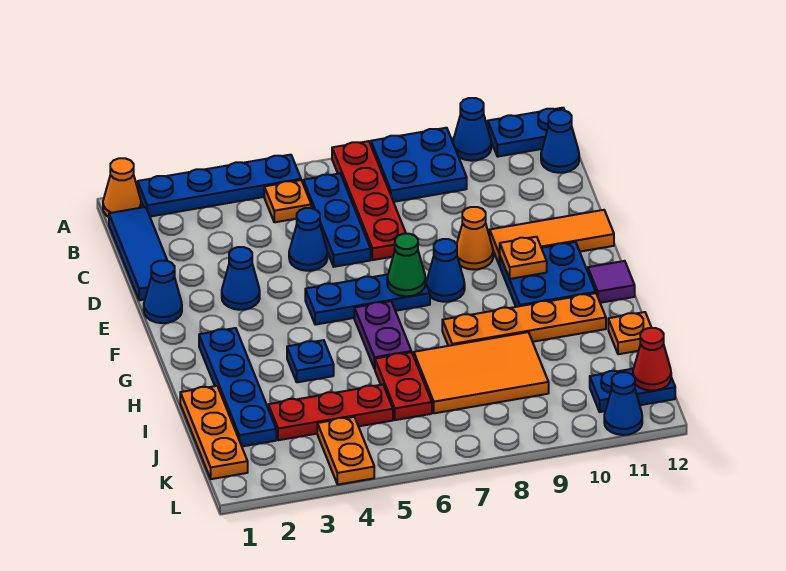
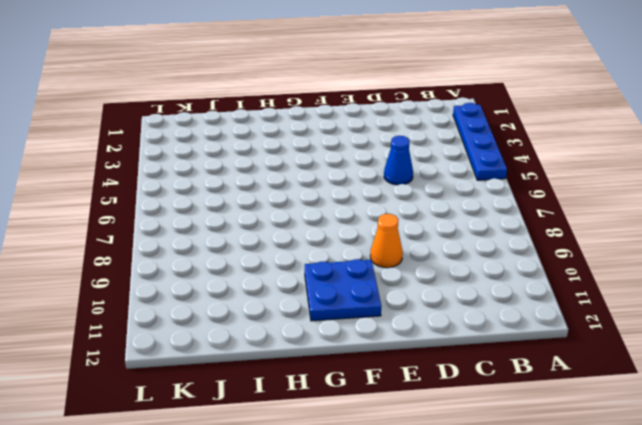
none -> orange cone A1 level 1
none -> red plate A7:D7 level 1
none -> blue plate A8:B9 level 1
none -> blue cone A10 level 1

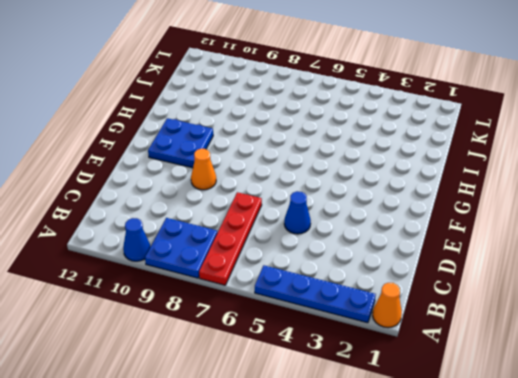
none -> blue plate A11:A12 level 1
none -> blue tile B1:D1 level 1
none -> orange plate B5 level 1
none -> blue plate B6:D6 level 1

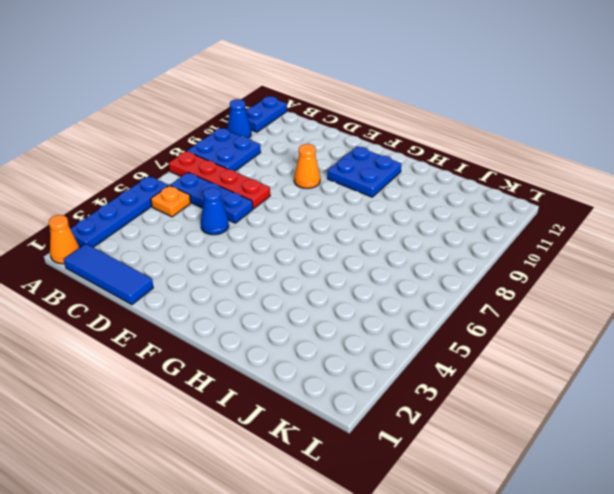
none -> blue cone B12 level 1
none -> blue cone E1 level 1
none -> blue cone E3 level 1
none -> orange tile E10:E12 level 1

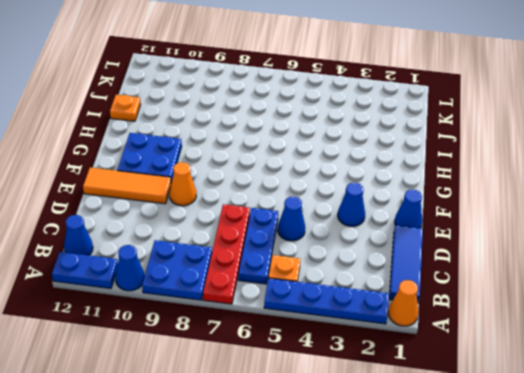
none -> blue plate F5:F7 level 1
none -> blue cone F8 level 1
none -> blue plate G2:J2 level 1
none -> purple plate G6:H6 level 1

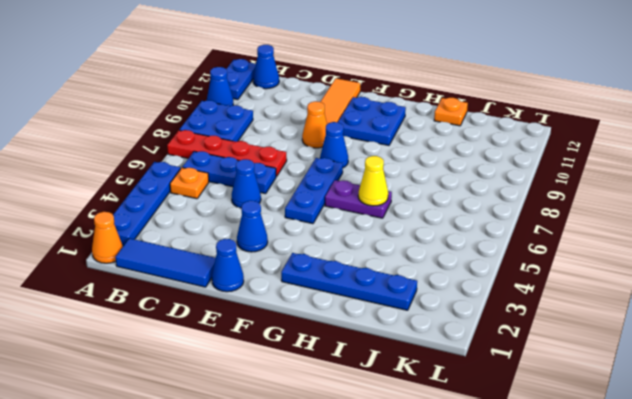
yellow cone H6 level 2 -> none
none -> purple tile G12 level 1
none -> blue plate H4 level 1
none -> orange plate H8:H11 level 1
none -> orange plate I1:K1 level 1

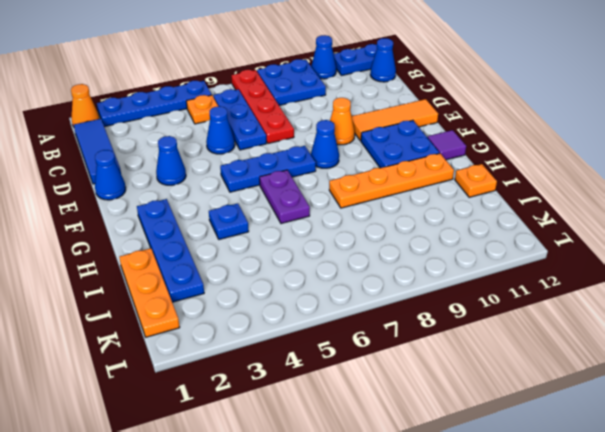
none -> red plate I6:J6 level 1
none -> orange tile I7:J9 level 1
none -> red plate J3:J5 level 1
none -> orange plate K4:L4 level 1

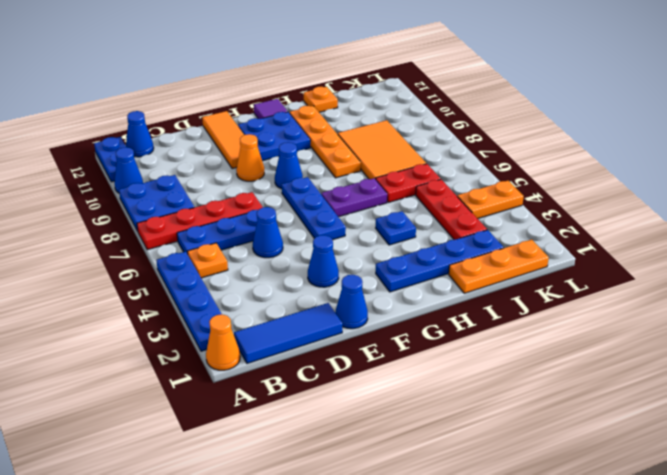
none -> blue plate K11:K12 level 1
none -> blue cone L11 level 1
none -> green cone F7 level 2
none -> orange plate F10 level 2

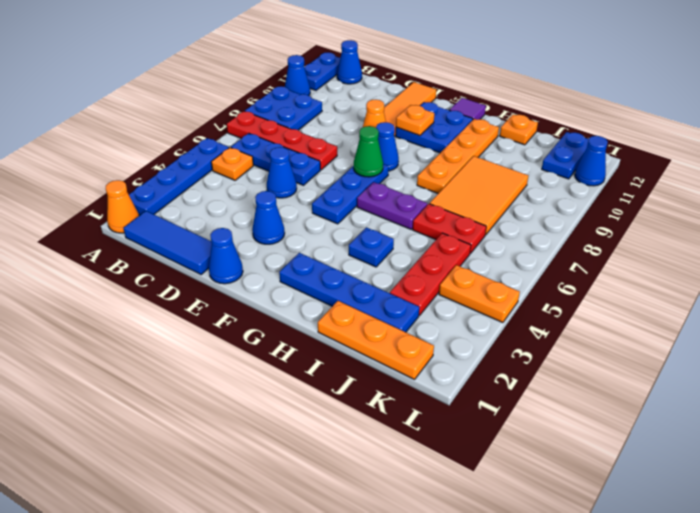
none -> red cone K12 level 2

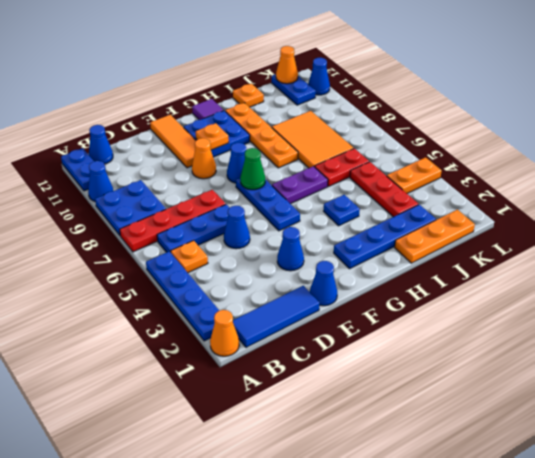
orange cone K12 level 2 -> red cone K12 level 2

